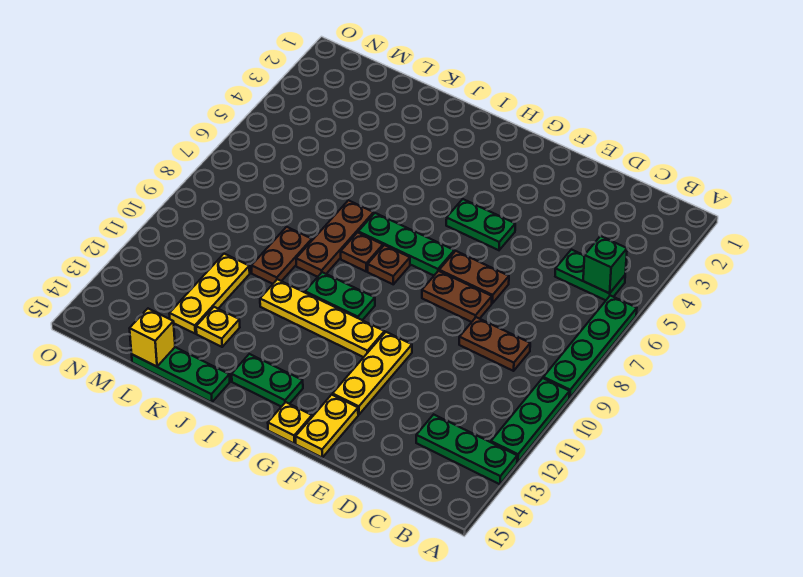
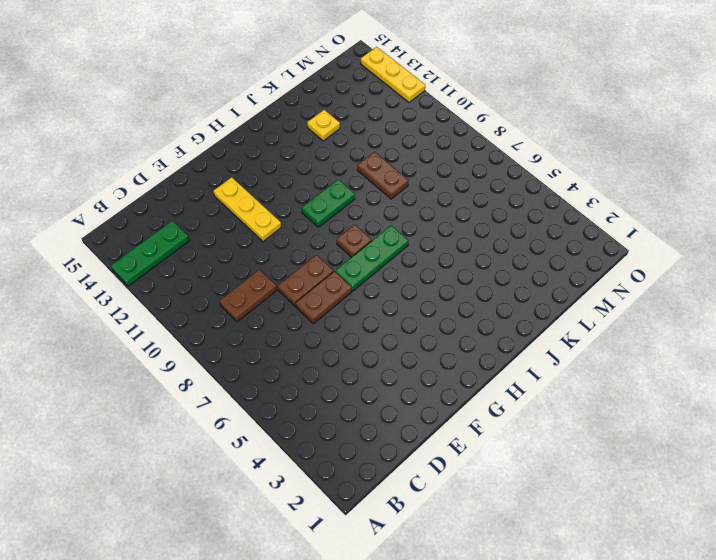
yellow plate O12:O14 level 1 -> yellow plate L11:L13 level 1
none -> green plate A6:A9 level 1
none -> green plate A10:A12 level 1
none -> green plate B5:C5 level 1

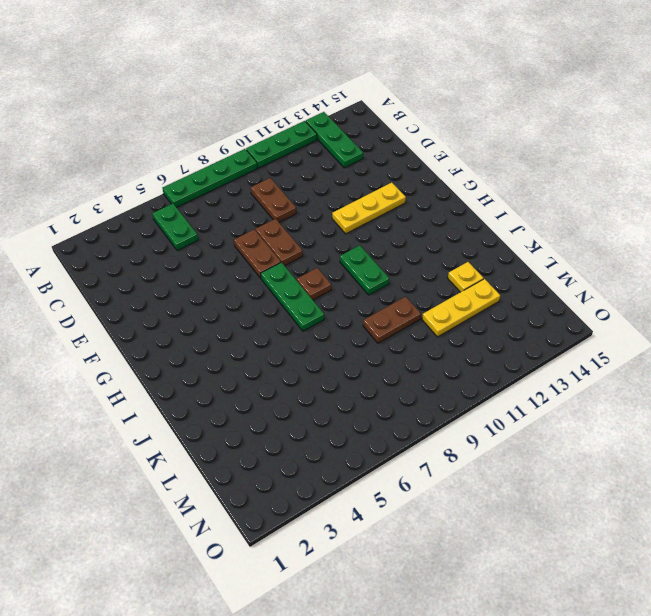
none -> green plate F5:G5 level 1
none -> yellow plate F14:F15 level 1
none -> yellow plate G11:J11 level 1

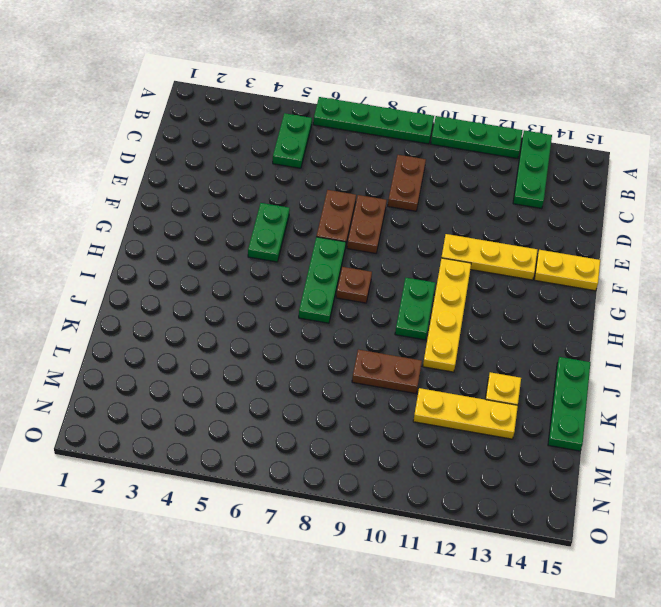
none -> yellow plate G15 level 1
none -> green plate H14:I14 level 1
none -> brown plate I8 level 1

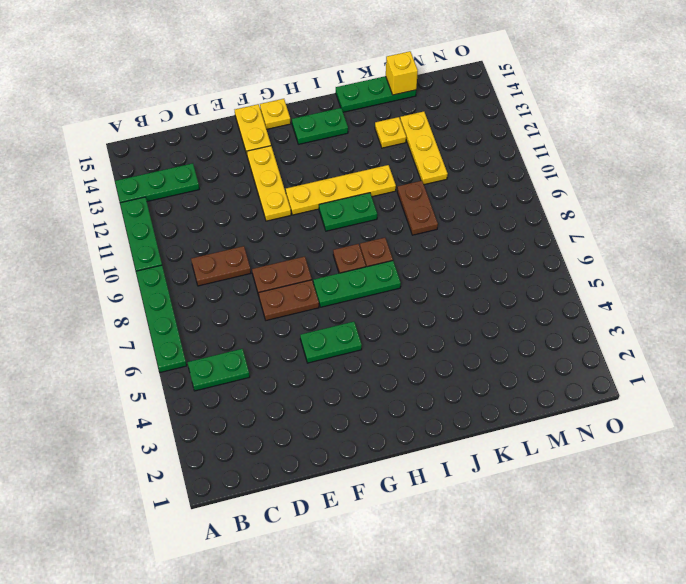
none -> brown plate J7:J9 level 1
none -> green brick B5 level 2

